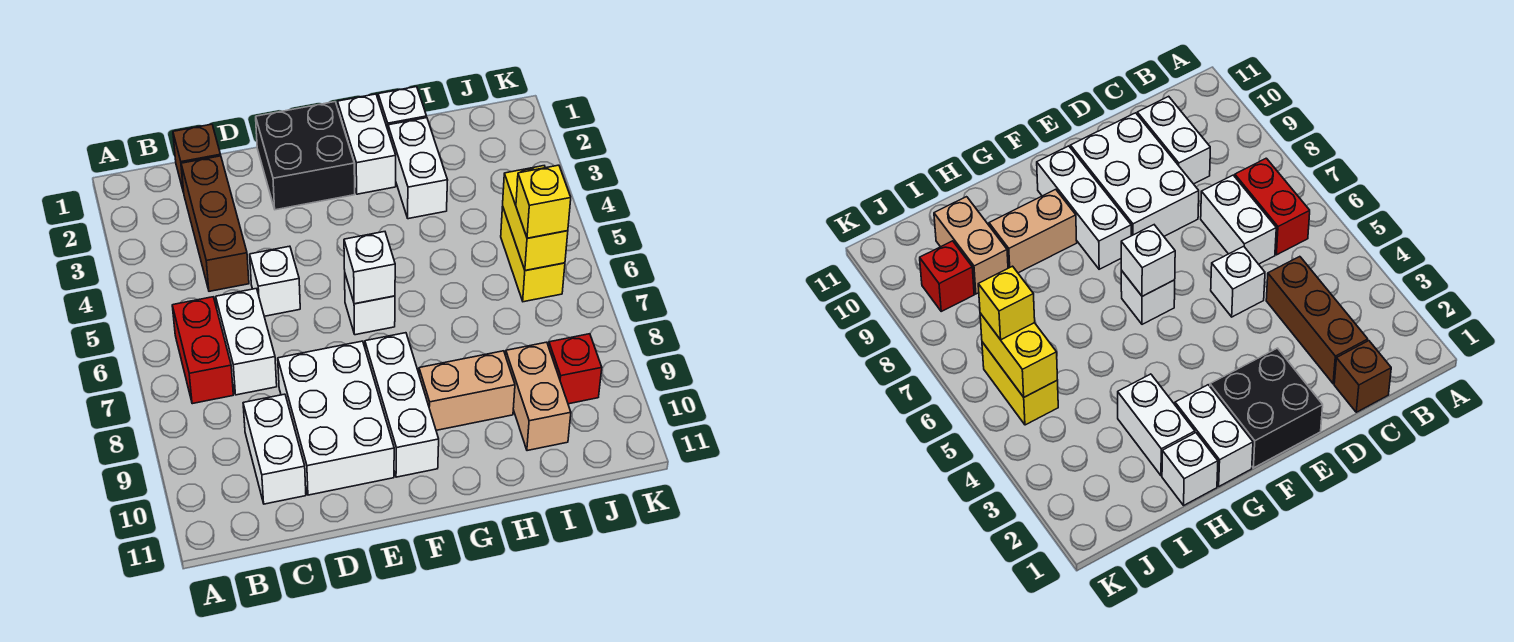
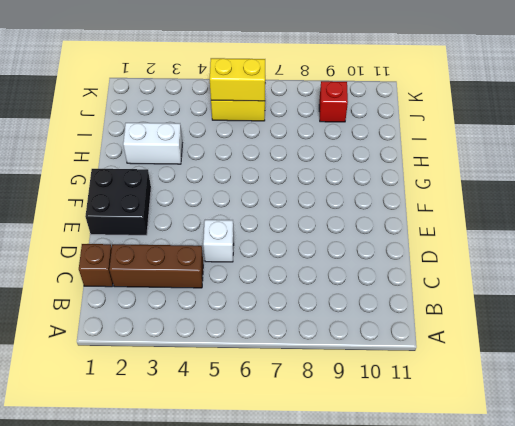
none -> red brick B6:B7 level 1
none -> white brick C6:C7 level 1
none -> white brick C9:C10 level 1

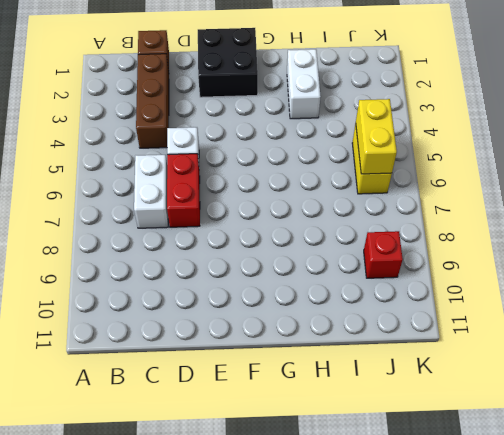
red brick D6:D7 level 1 -> red brick B6:B7 level 1
none -> white brick C9:C10 level 1
none -> white brick D8:E10 level 1
none -> white brick F6 level 1

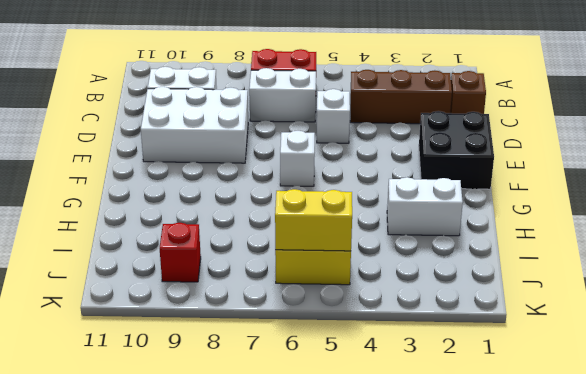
none -> white brick F8:F10 level 1
none -> white brick G1:G2 level 1
none -> tan brick G9:H9 level 1

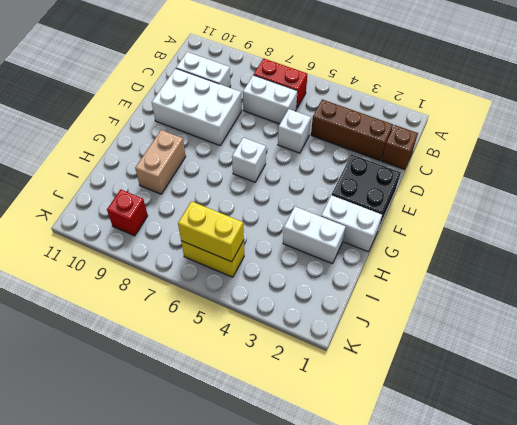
none -> white brick F8:F10 level 1
none -> white brick H1 level 1
none -> tan brick I9:I10 level 1

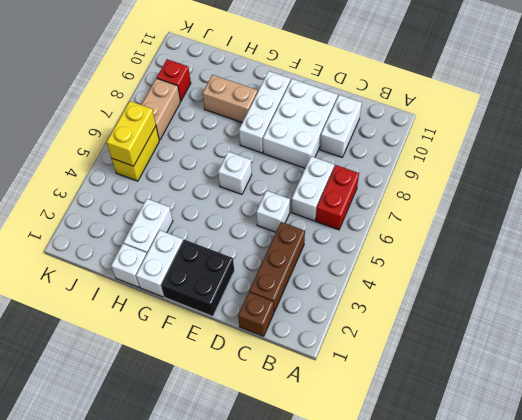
tan brick J7:J8 level 1 -> tan brick I9:I10 level 1
none -> white brick F6 level 2
none -> yellow brick J6 level 3

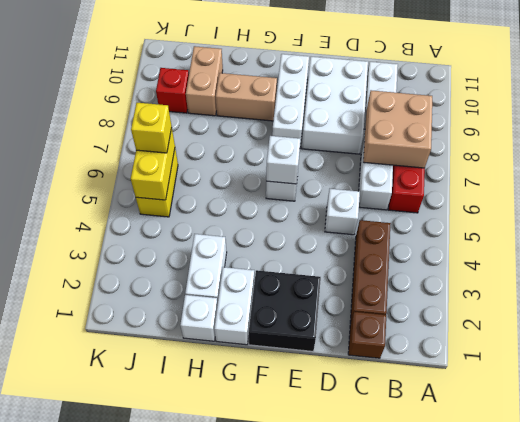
tan brick B7:C8 level 2 -> none

